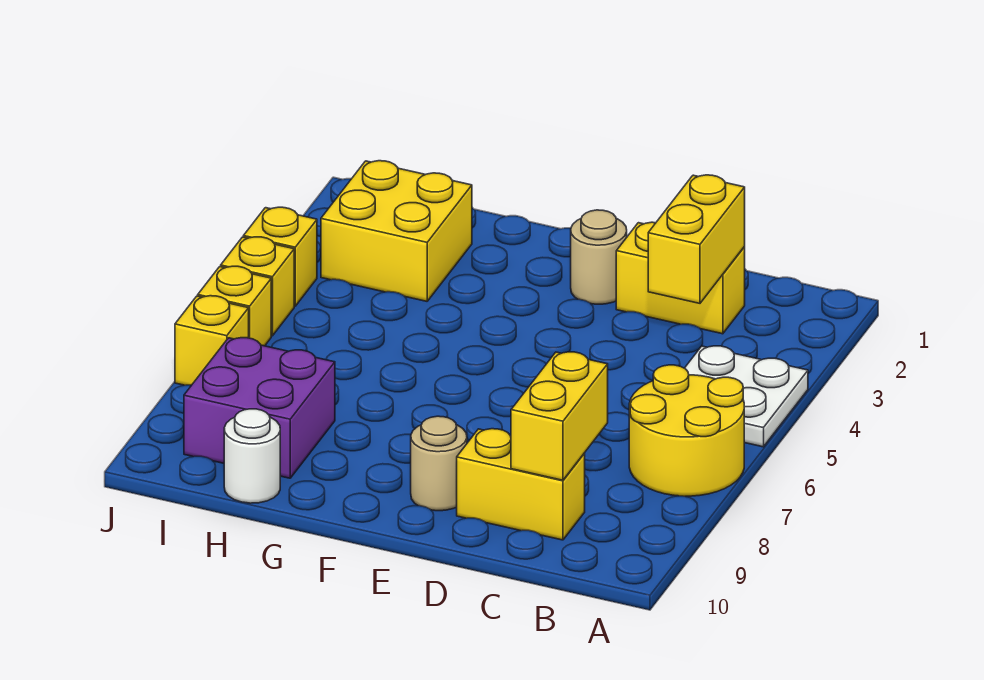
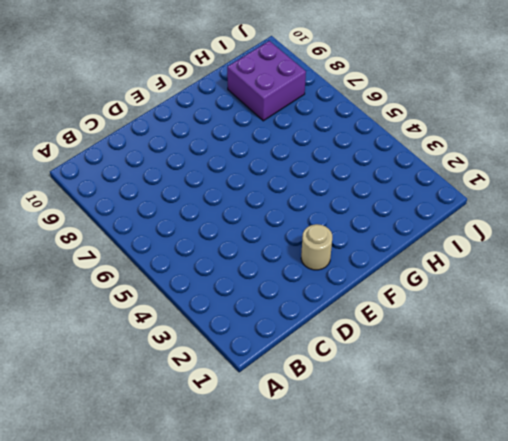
none -> white plate A4:B5 level 1
none -> yellow round brick A6:B7 level 1
none -> yellow brick C2:D2 level 1

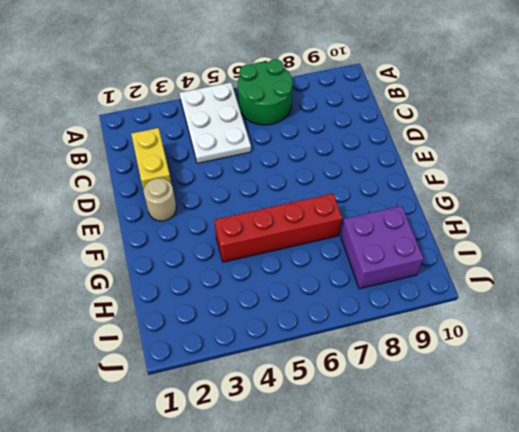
white plate A4:C5 level 1 -> white plate A4:B5 level 1
green round brick A6:B7 level 1 -> yellow round brick A6:B7 level 1
red brick G4:G7 level 1 -> none
none -> yellow brick C9:D9 level 1
none -> tan round brick E9 level 1
none -> yellow brick H2:I3 level 1

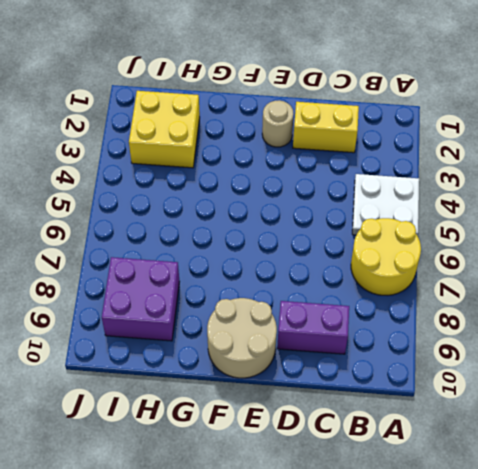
purple brick C9:D9 level 1 -> yellow brick C9:D9 level 1
tan round brick E9:F10 level 1 -> tan round brick E9 level 1
none -> white round brick H10 level 1
none -> yellow brick J4 level 1
none -> yellow brick J5 level 1

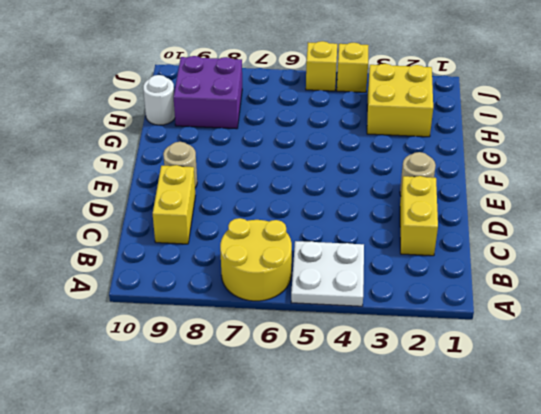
none -> yellow brick J6 level 1
none -> yellow brick J7 level 1
none -> yellow brick C2:C3 level 2

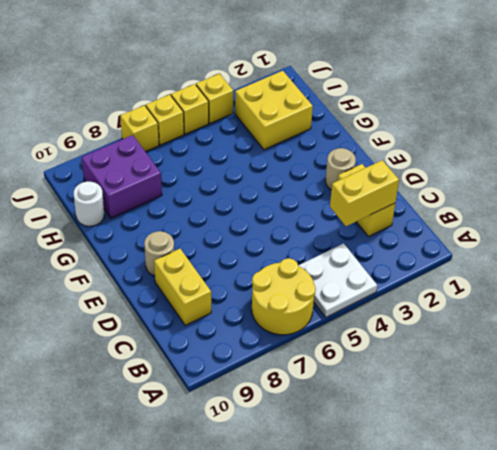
none -> yellow brick C8:C9 level 2

